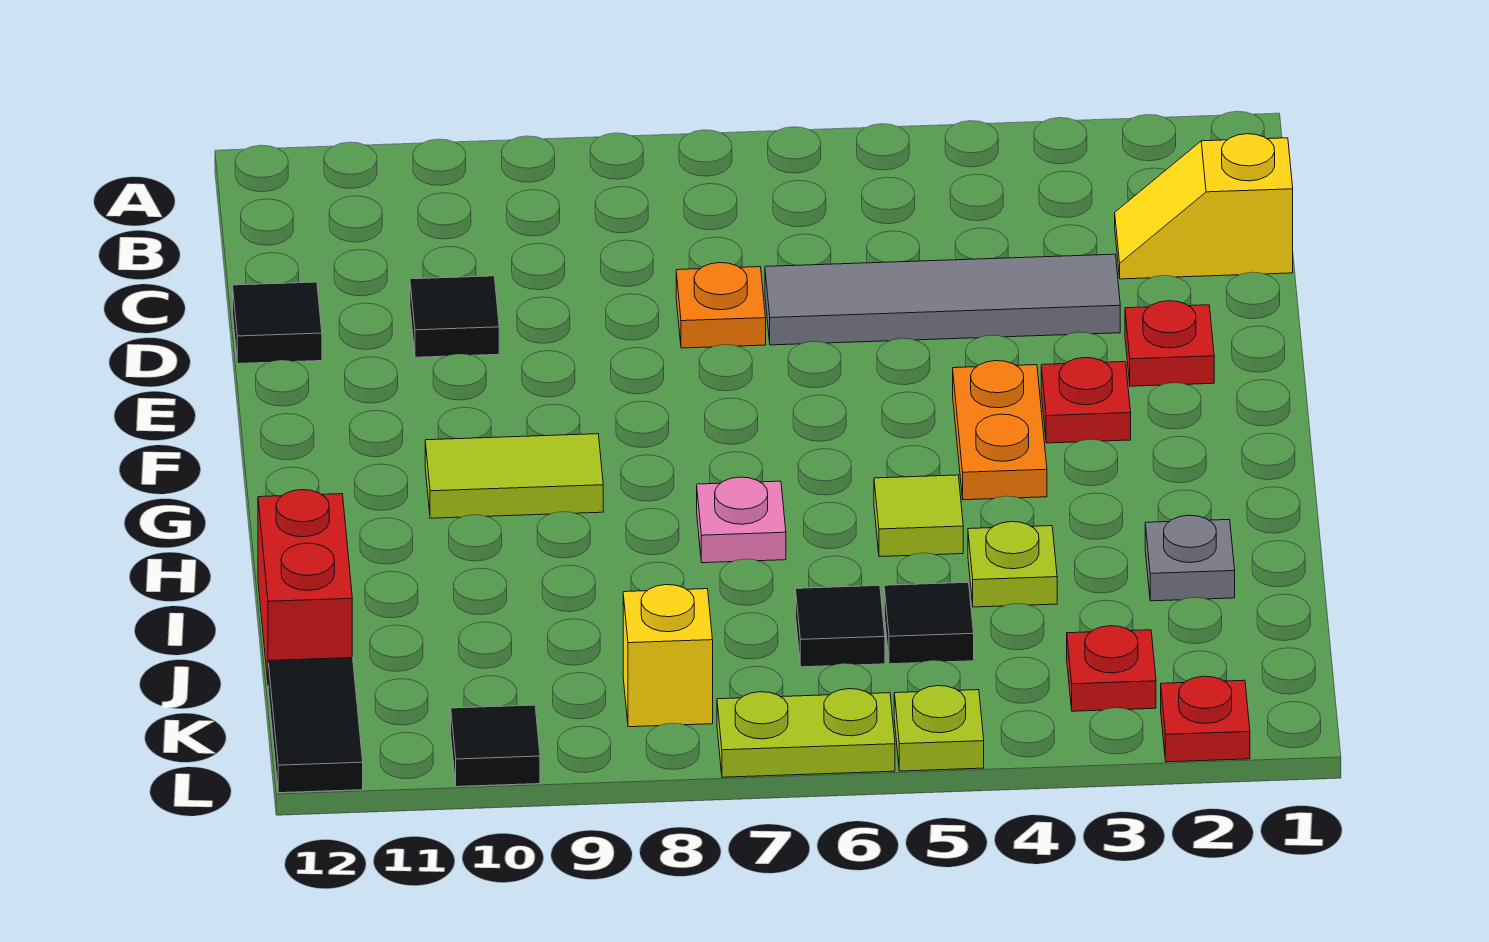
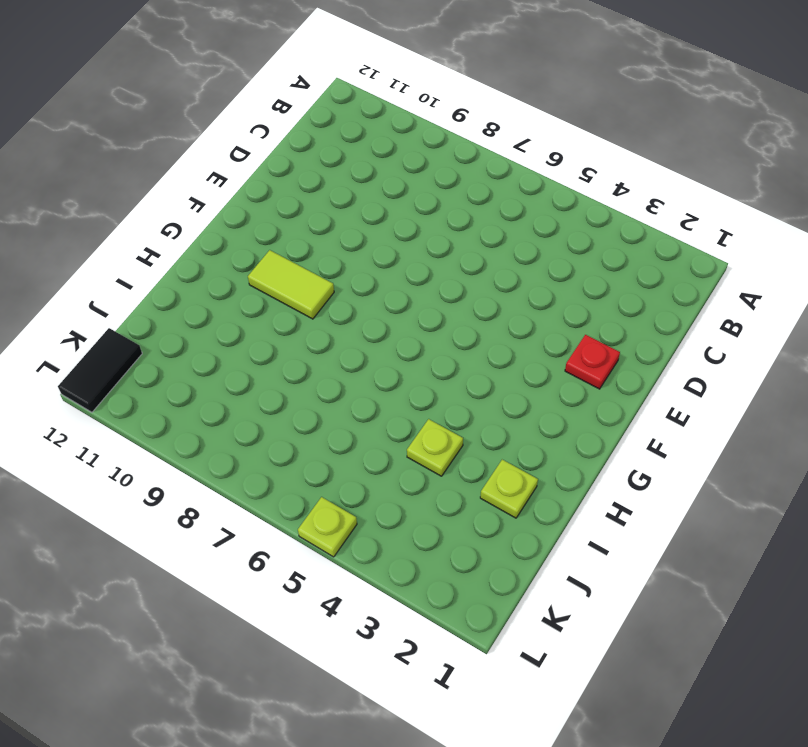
lime plate I2 level 1 -> grey plate I2 level 1
none -> yellow slope C1:C2 level 1 top 1
none -> grey tile D3:D6 level 1
none -> orange plate D7 level 1

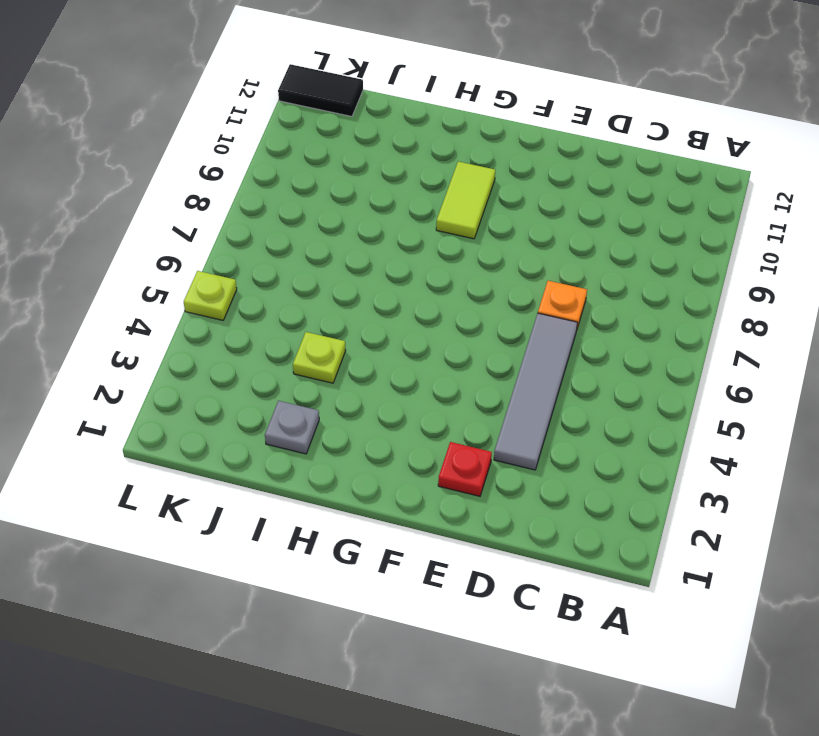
none -> yellow slope C1:C2 level 1 top 1
none -> black tile D10 level 1
none -> black tile D12 level 1

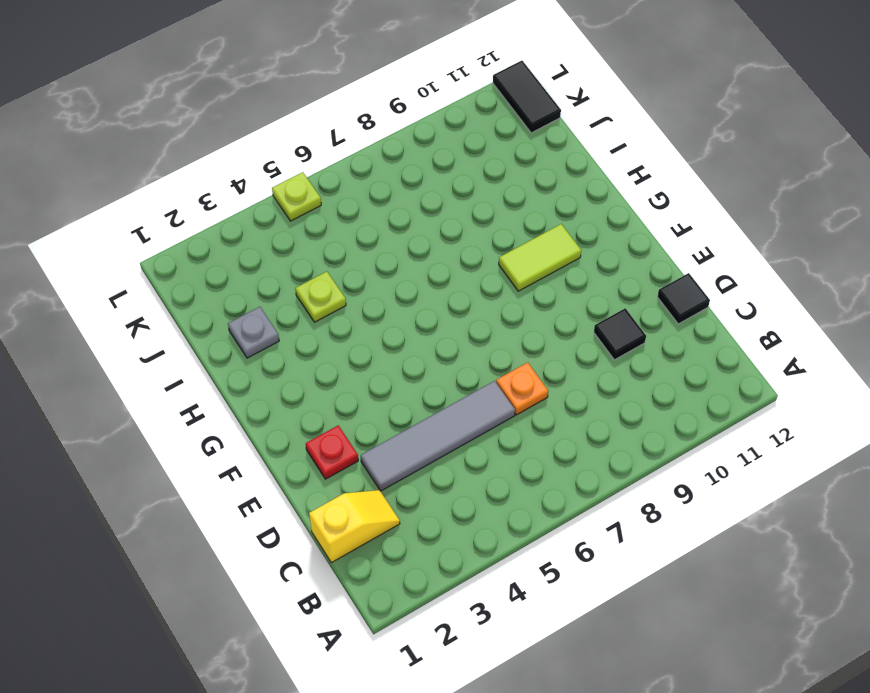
none -> red plate F3 level 1
none -> orange plate F4:G4 level 1
none -> lime tile H5 level 1

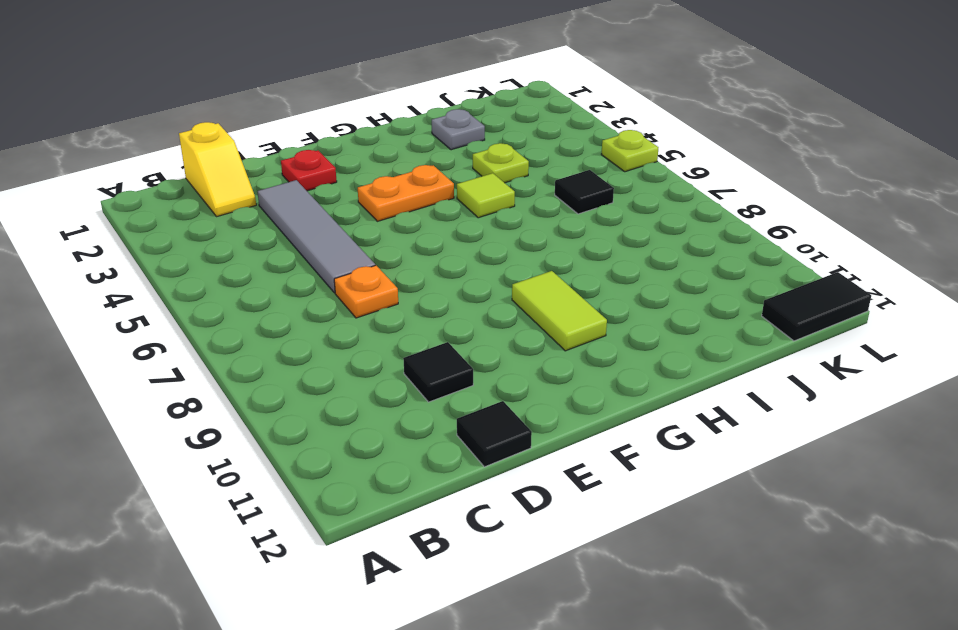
none -> red plate F3 level 1
none -> pink plate H7 level 1
none -> red brick I12:J12 level 1

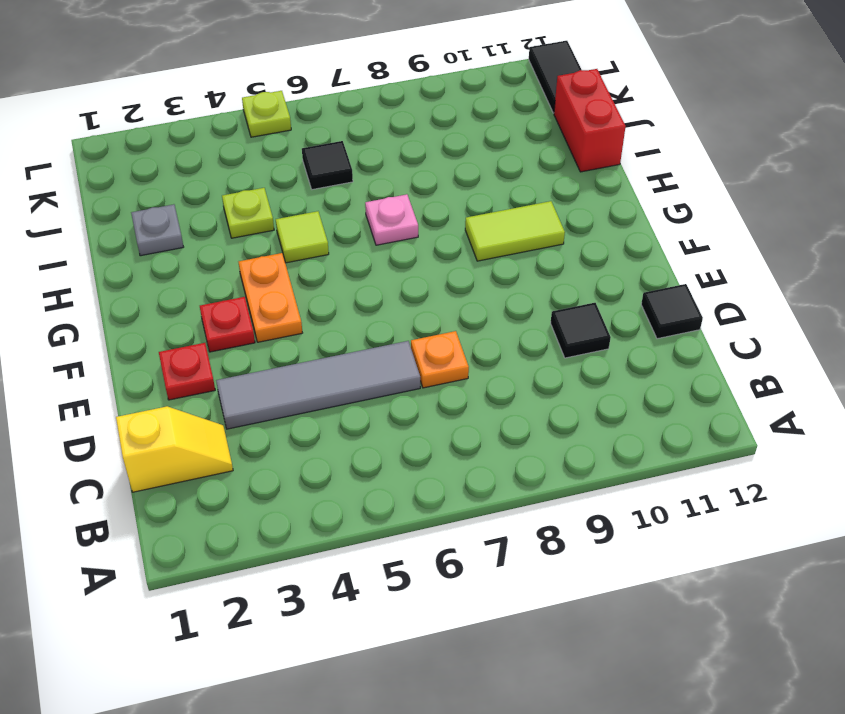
none -> black tile J5 level 1
none -> red plate K3 level 1
none -> yellow brick K8 level 1

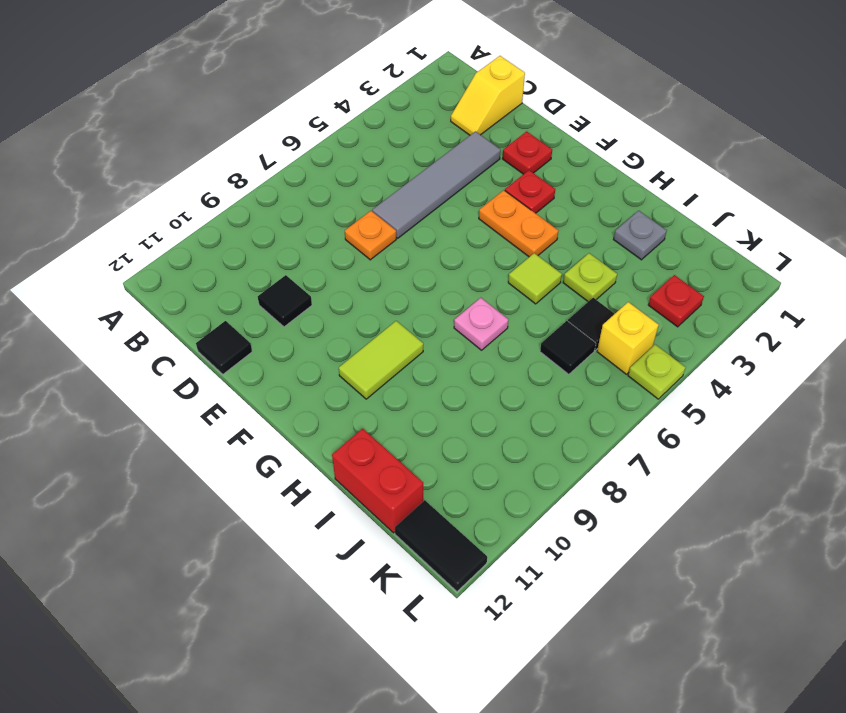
yellow brick K5 level 1 -> yellow brick K8 level 1
none -> red plate L2 level 1
none -> lime plate L6:L7 level 1
none -> black tile L10 level 1

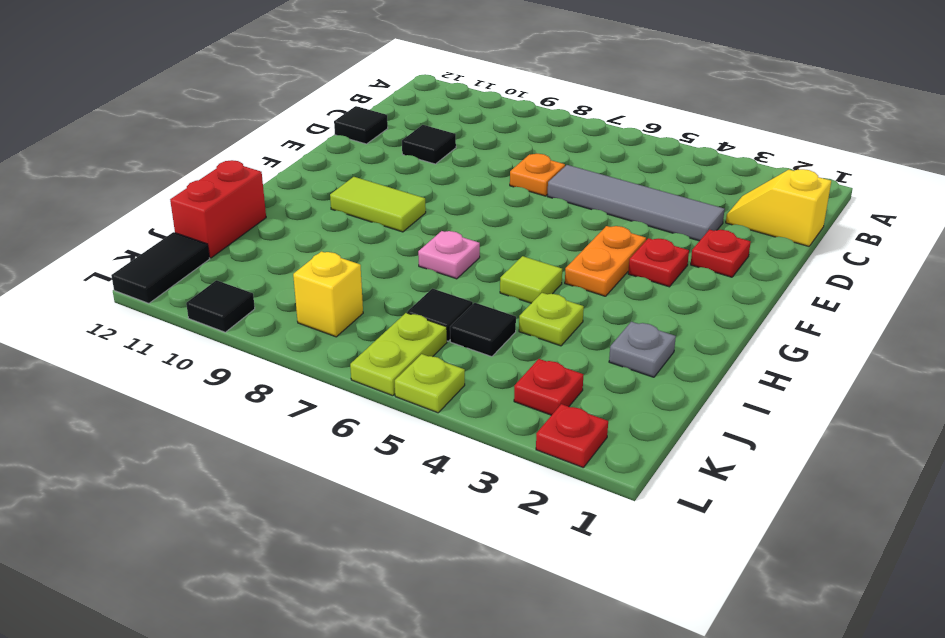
lime plate K6:L6 level 1 -> lime plate L6:L7 level 1

